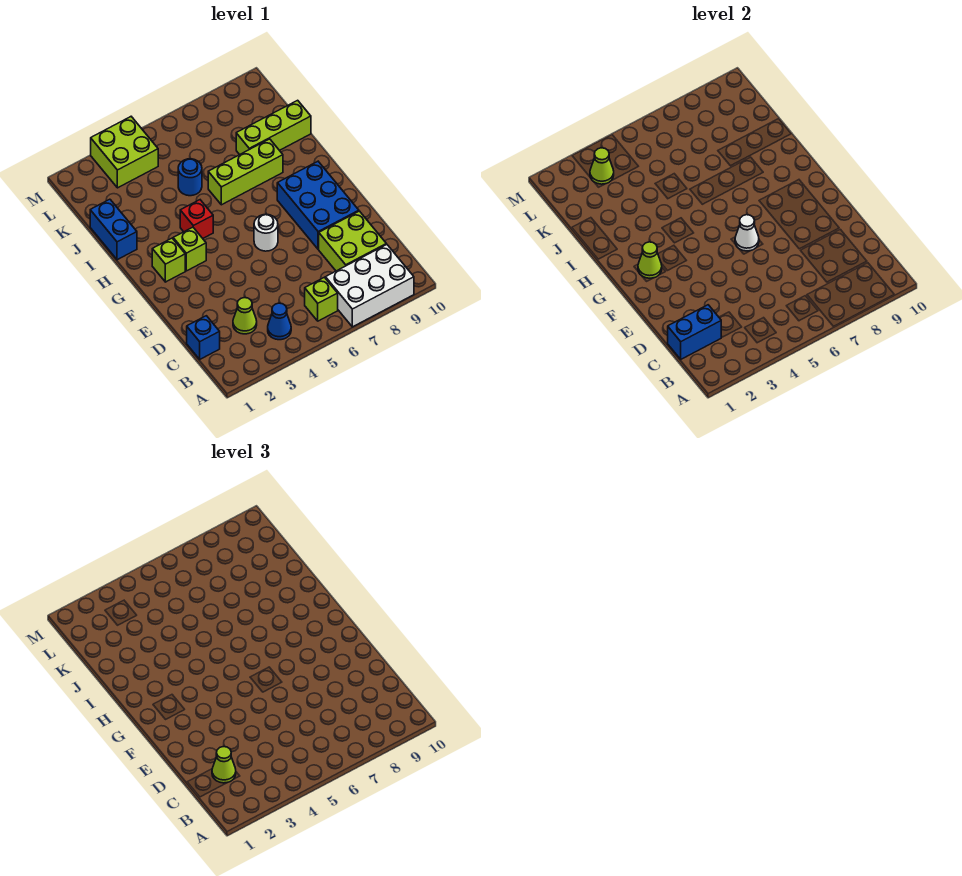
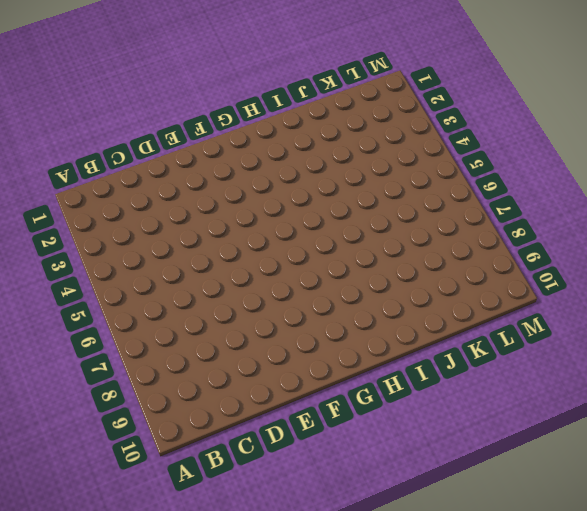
none -> white brick A7:B9 level 1
none -> blue cone B4 level 1
none -> lime brick B6 level 1

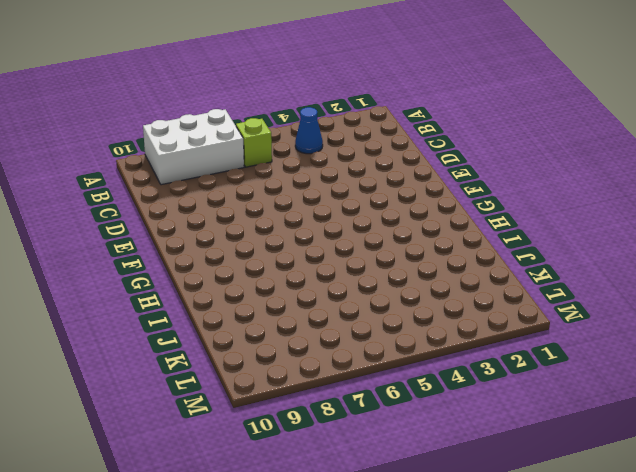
none -> blue brick C1 level 1
none -> lime cone C3 level 1
none -> lime brick C8:D9 level 1

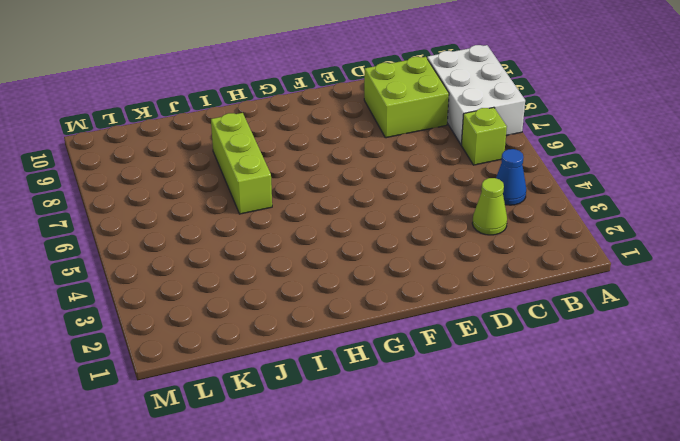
none -> blue brick C1 level 1
none -> blue brick E8:G9 level 1
none -> white round brick F6 level 1

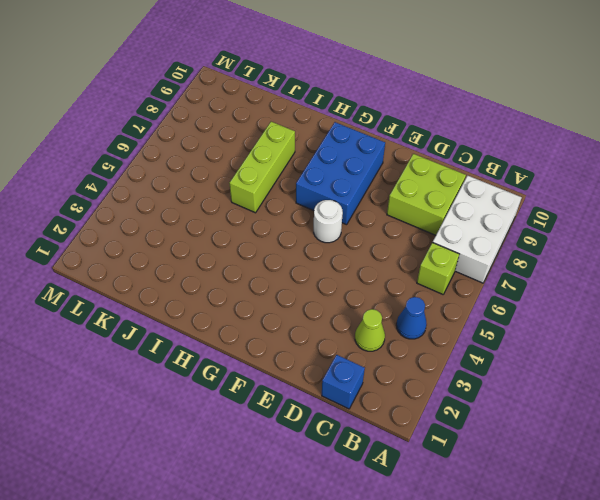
blue brick F7:G9 level 1 -> blue brick E8:G9 level 1
none -> lime brick G2 level 1
none -> lime brick G3 level 1
none -> red brick H4 level 1

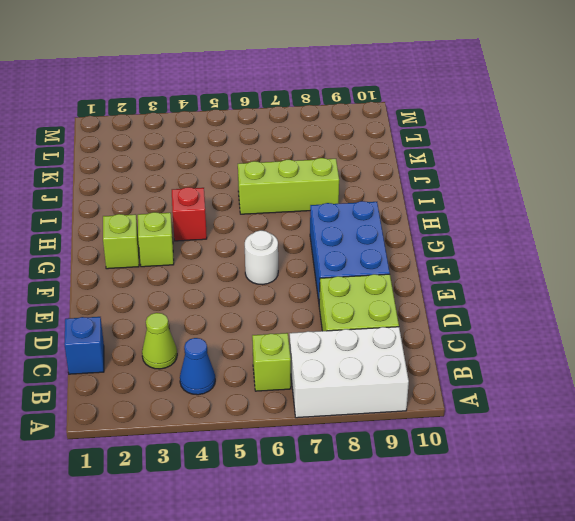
none -> blue brick I1:J1 level 1
none -> blue round brick J5 level 1
none -> lime brick J8:J10 level 1

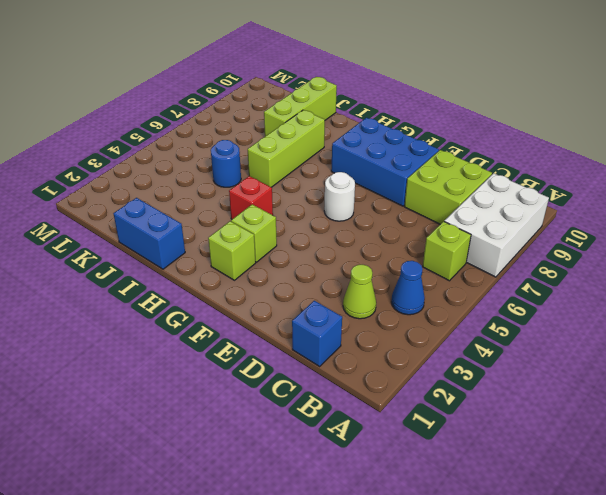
none -> lime brick L3:M4 level 1
none -> blue brick C1:C2 level 2
none -> white cone F6 level 2

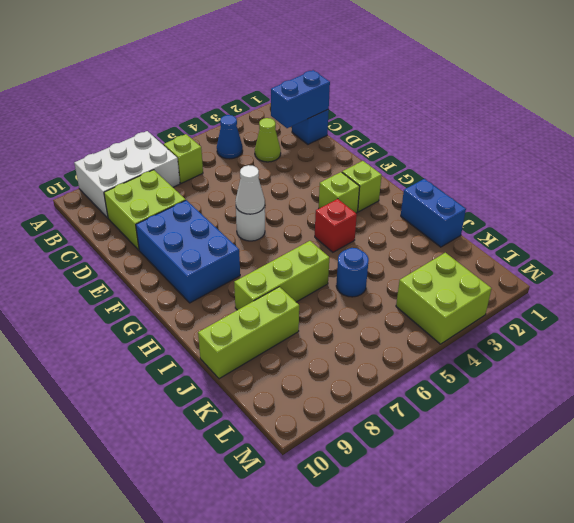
none -> lime cone G2 level 2
none -> lime cone L3 level 2
none -> lime cone C2 level 3

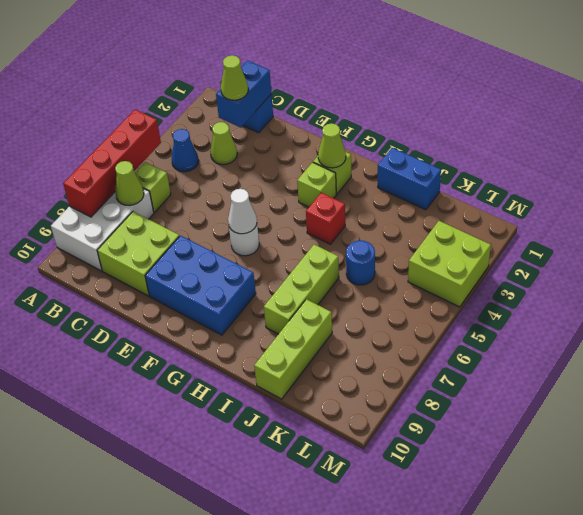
red brick A5:A8 level 2 -> none
lime cone B7 level 2 -> lime cone L3 level 2

